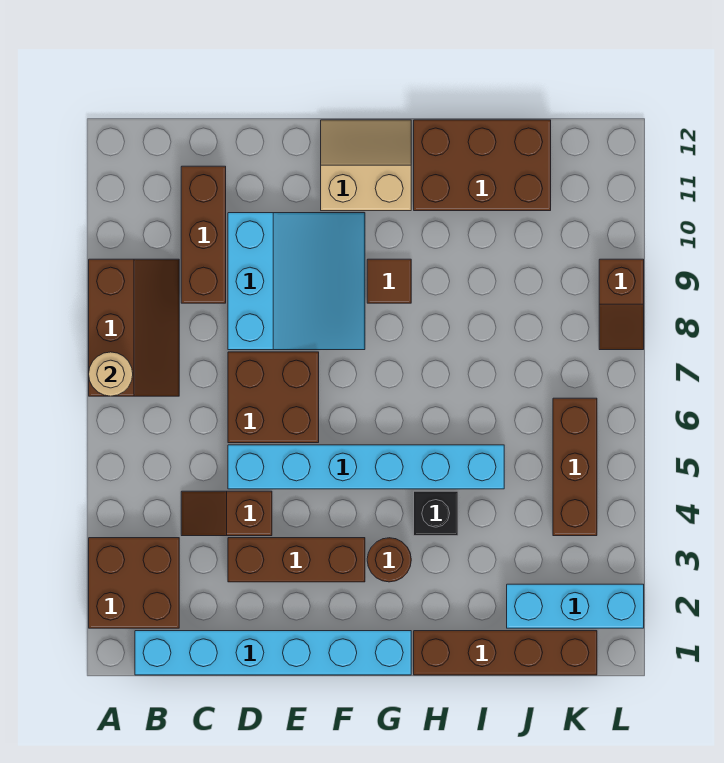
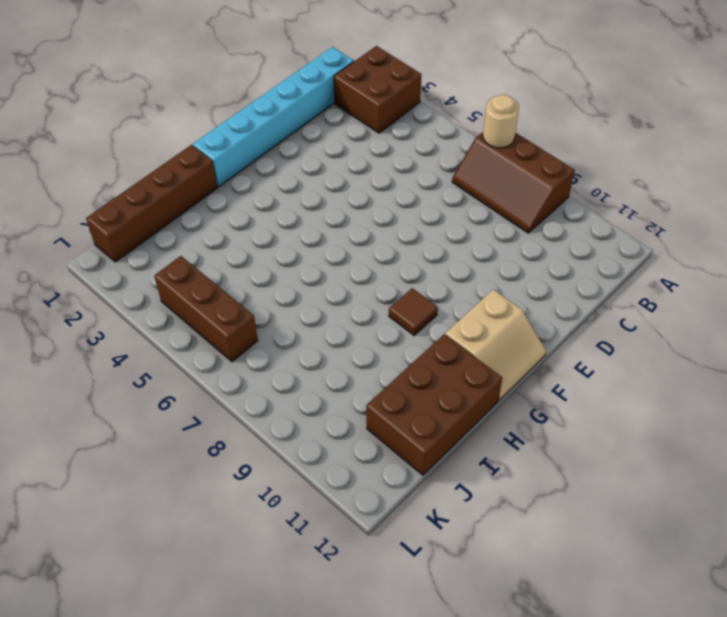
none -> brown slope C4:D4 level 1 top D
none -> brown brick C9:C11 level 1
none -> brown brick D3:F3 level 1

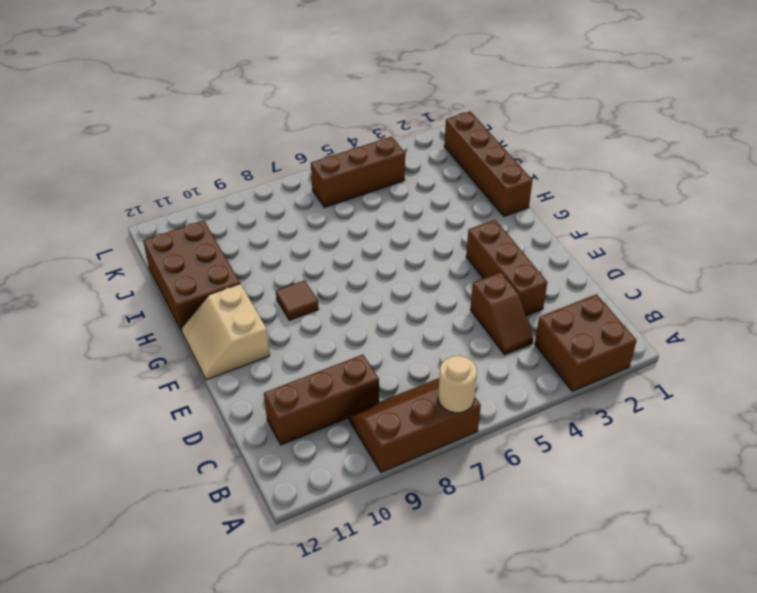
none -> cyan brick B1:G1 level 1
none -> cyan brick D5:I5 level 1
none -> brown brick D6:E7 level 1

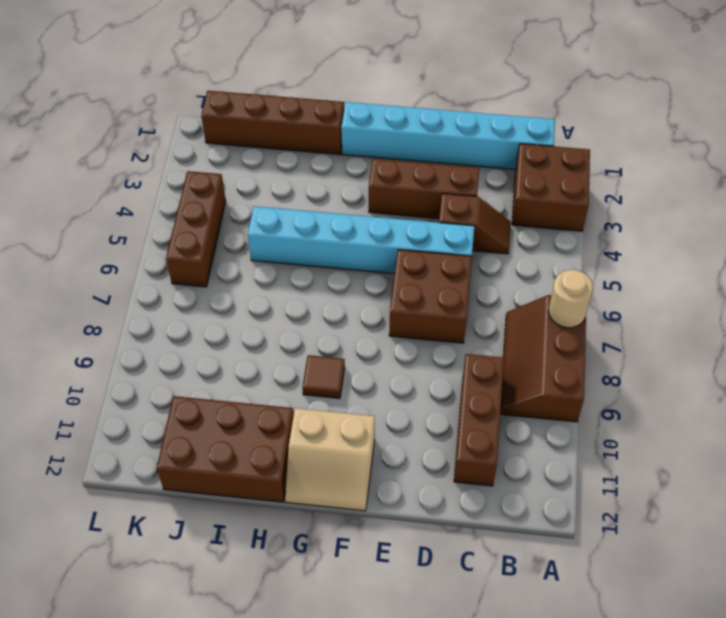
none -> cyan slope D8:F10 level 1 top D
none -> brown round brick G3 level 1
none -> black brick H4 level 1

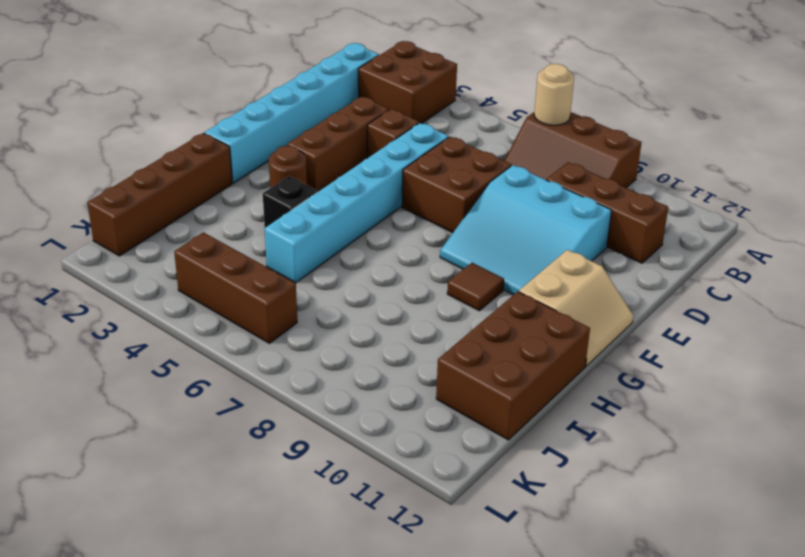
none -> cyan brick J2:L2 level 1
none -> brown slope L8:L9 level 1 top 9

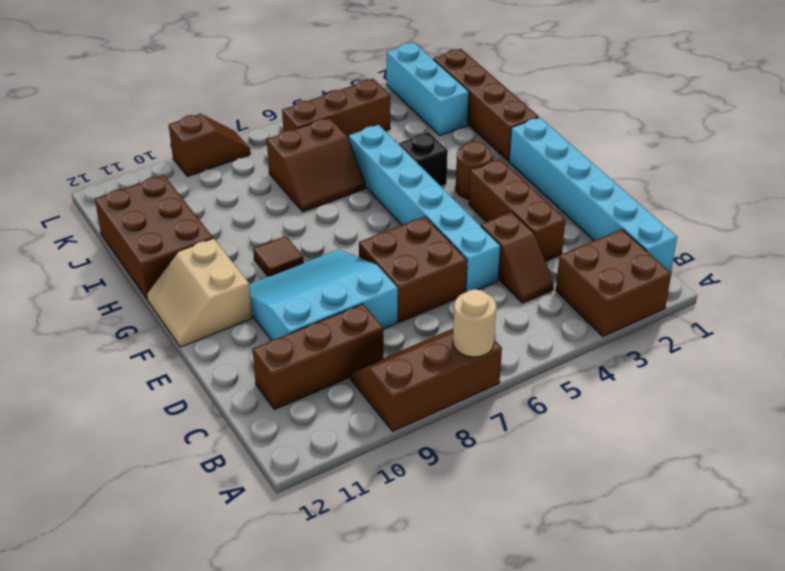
brown slope I6:J7 level 1 top J -> none

